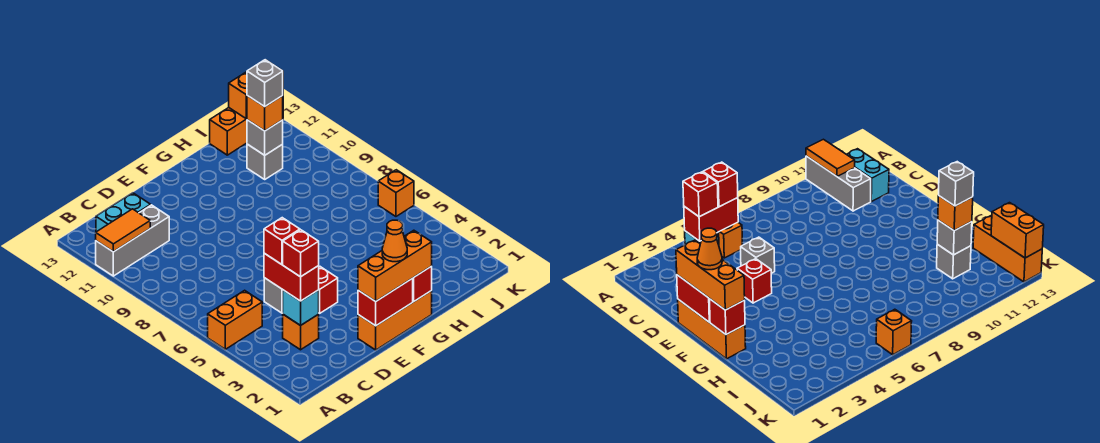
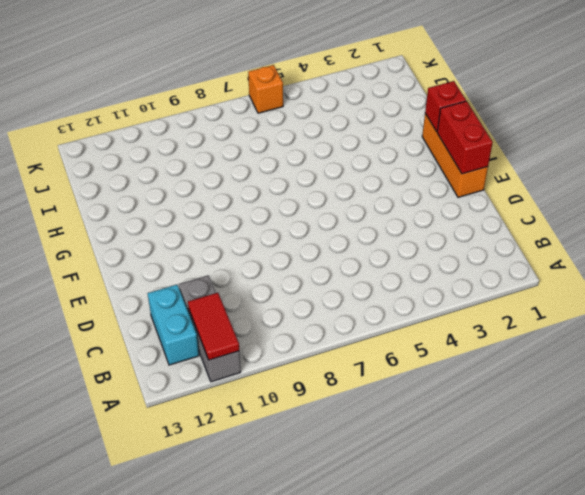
red tile A11:B11 level 2 -> orange tile A11:B11 level 2
none -> orange brick A5:B5 level 1
none -> orange brick C3 level 1
none -> grey brick D5 level 1

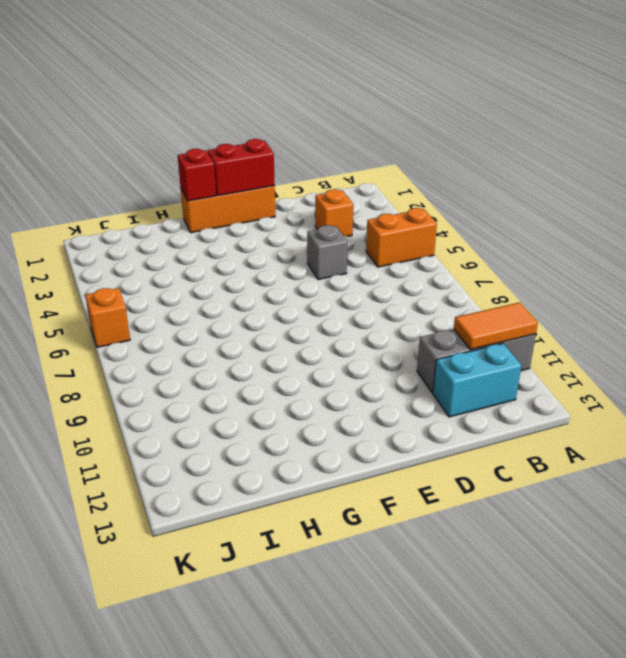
none -> red brick E4 level 1
none -> grey brick I11 level 1
none -> orange brick I13:K13 level 1

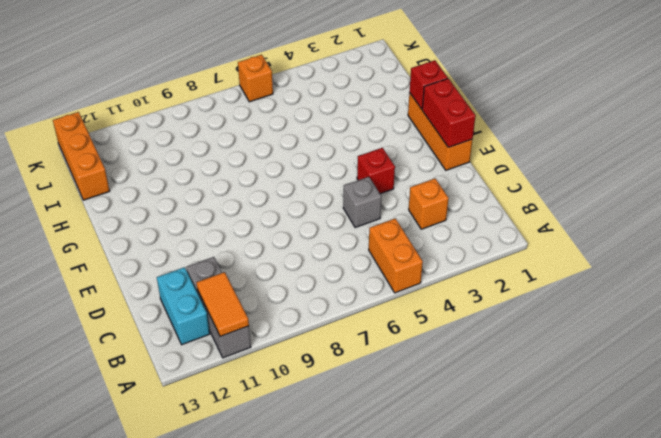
none -> grey brick I11 level 1
none -> cyan brick C3 level 2
none -> grey brick I11 level 2

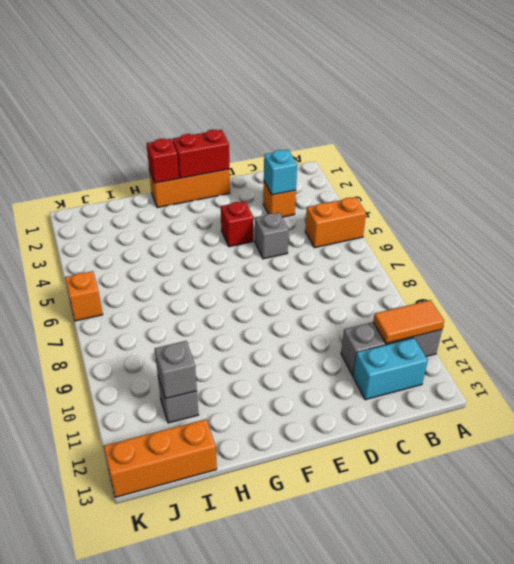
none -> orange brick J13:K13 level 2
none -> red brick C3:C4 level 3
none -> orange brick E1:G1 level 3

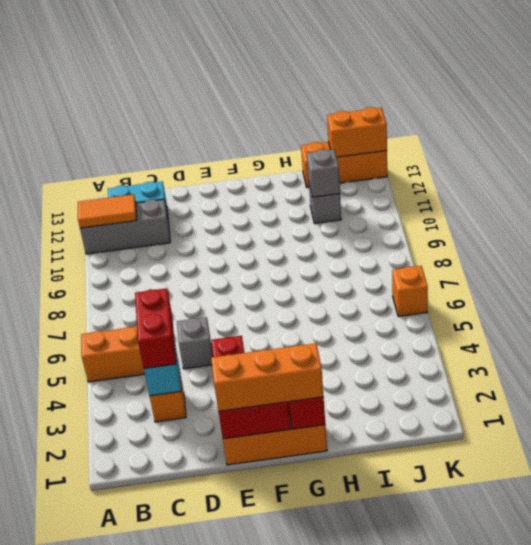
none -> orange brick I11 level 3
none -> red brick C3 level 4
none -> red brick C4 level 4

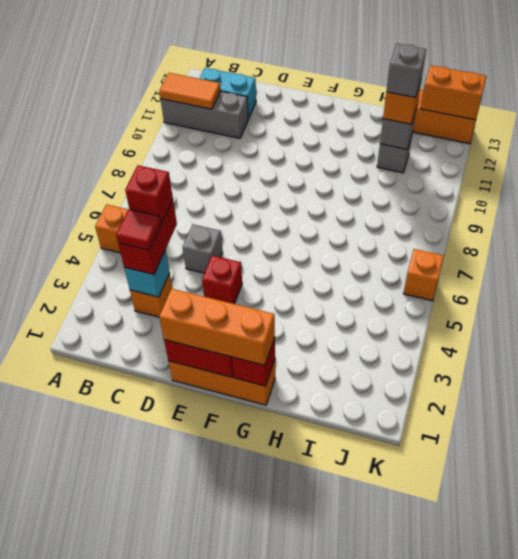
red tile C3 level 4 -> red brick C3 level 4
none -> orange cone F1 level 4

